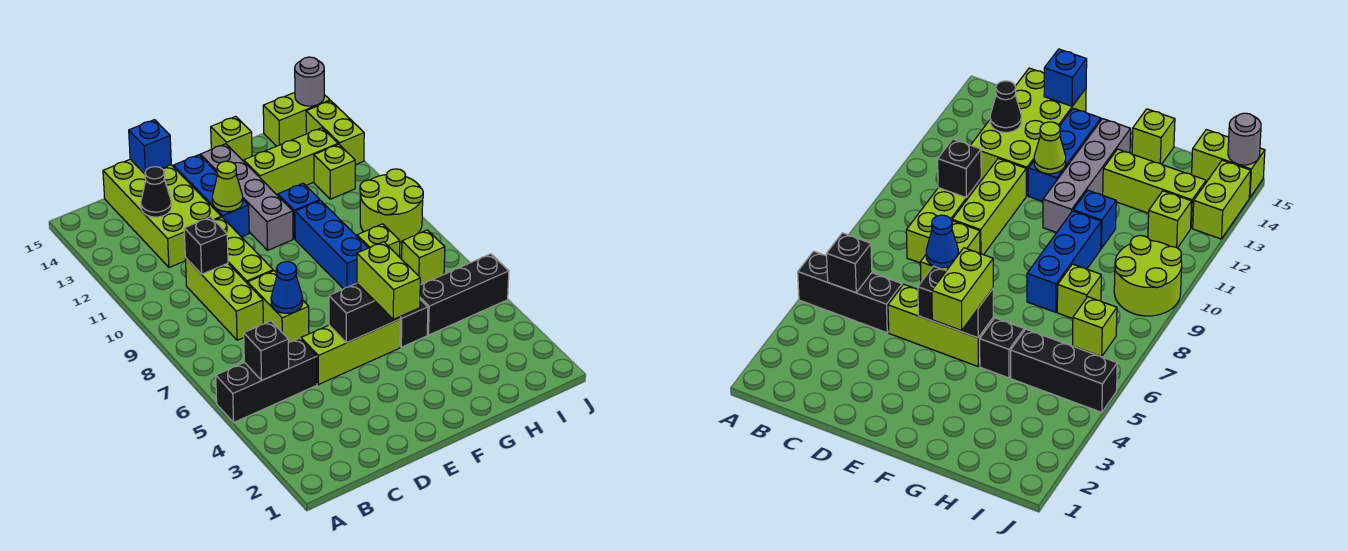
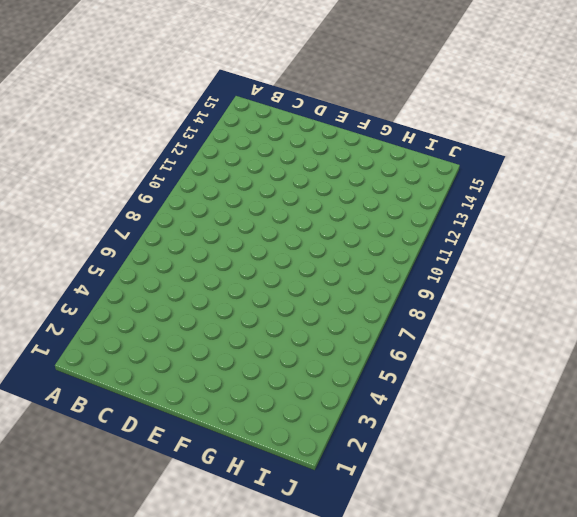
none -> black brick A5:C5 level 1
none -> lime brick C8:C10 level 1
none -> lime brick C12:D15 level 1

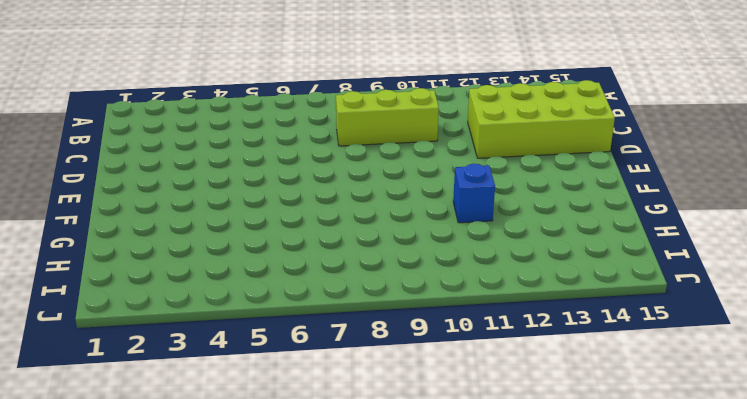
none -> black brick A5:C5 level 1
none -> lime brick D5:F5 level 1
none -> lime brick D7:D8 level 1

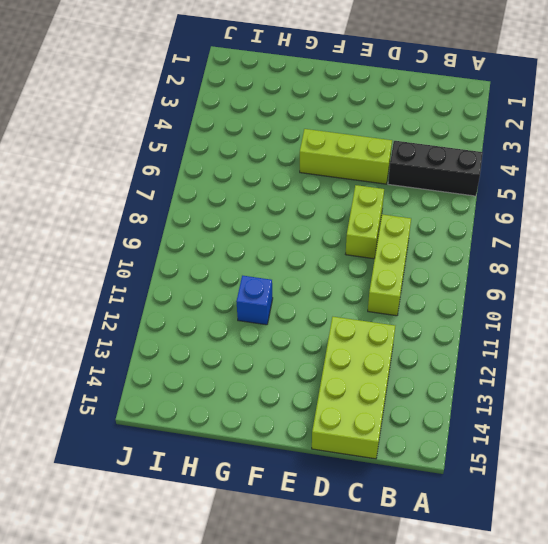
none -> lime brick D9:D11 level 1
none -> blue brick E12:E14 level 1
none -> grey brick F11:F14 level 1

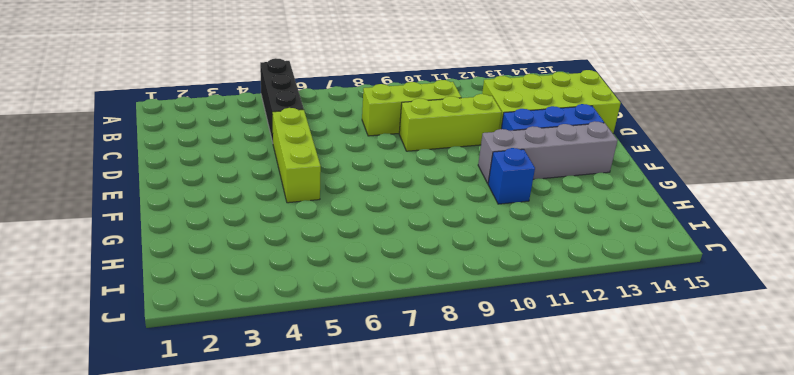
none -> lime brick D7:D8 level 1
none -> black brick G5 level 1
none -> blue brick G8:G10 level 1

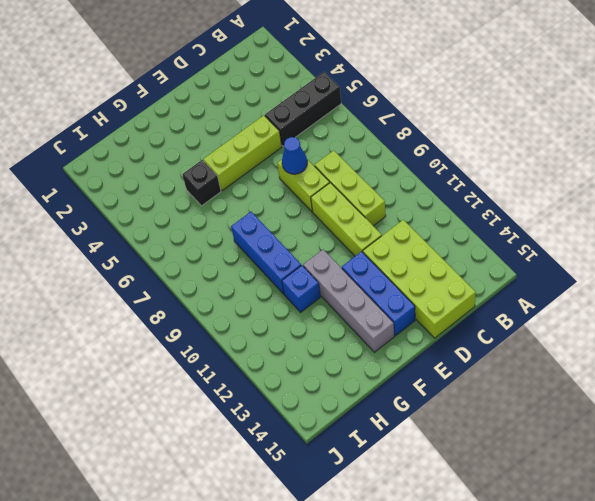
none -> lime brick G13:I13 level 1
none -> lime brick G15 level 1
none -> black brick H5:J5 level 1

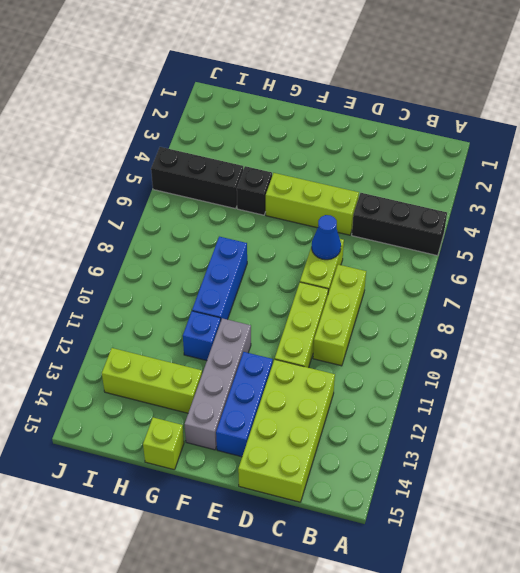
none -> lime brick H8 level 1
none -> lime brick I7 level 1
none -> lime round brick I9:J10 level 1

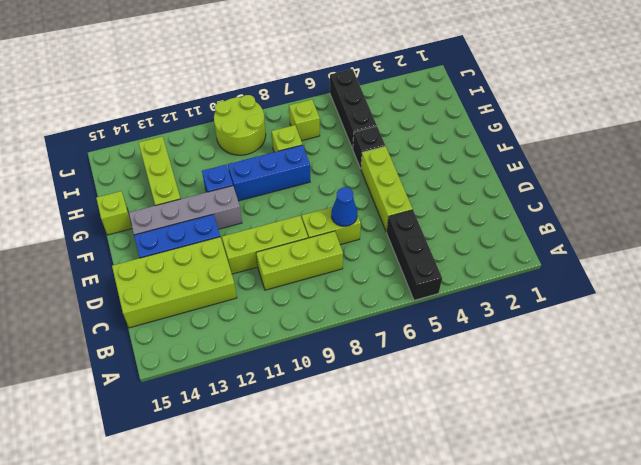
none -> lime brick I12 level 1
none -> lime brick I15:J15 level 1
none -> lime brick J13:J14 level 1

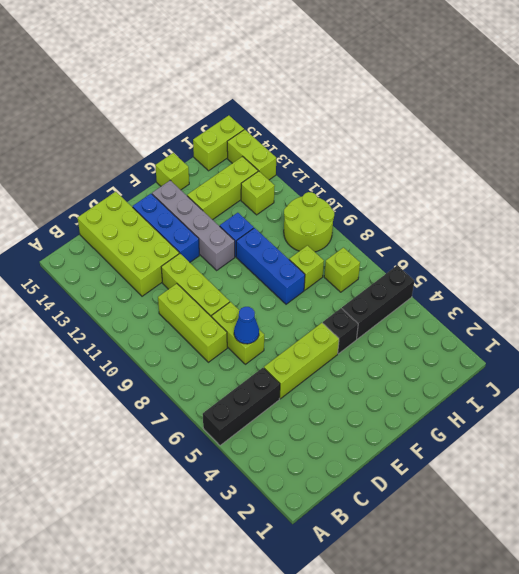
none -> black brick B5 level 2
none -> black brick C10 level 2
none -> black cone C13 level 2

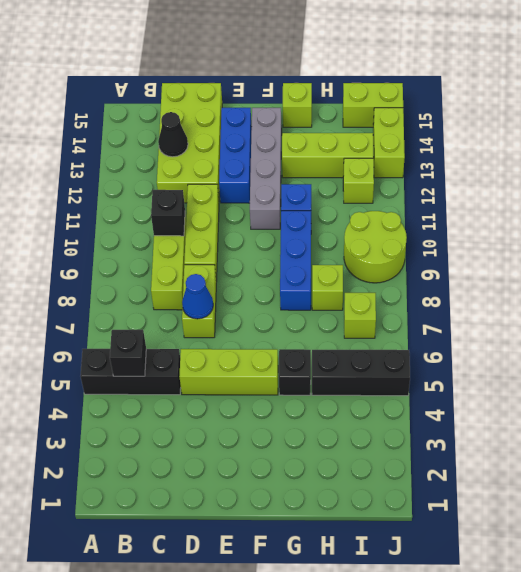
none -> blue brick D15 level 2
none -> black brick E5:F5 level 2
none -> lime cone E12 level 2

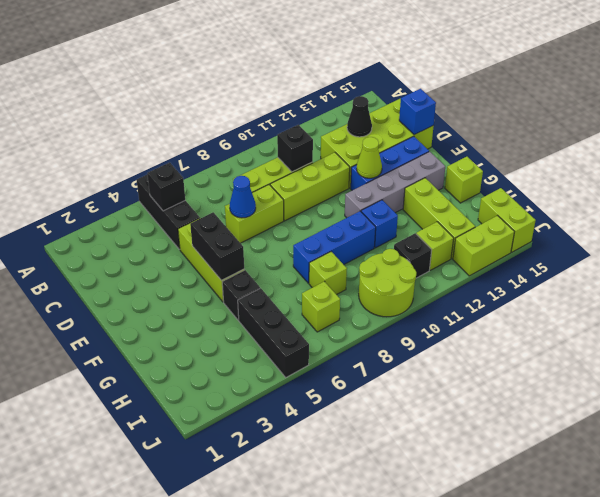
black brick I11 level 1 -> none
none -> grey round brick J15 level 2
none -> lime brick F4:F5 level 3

